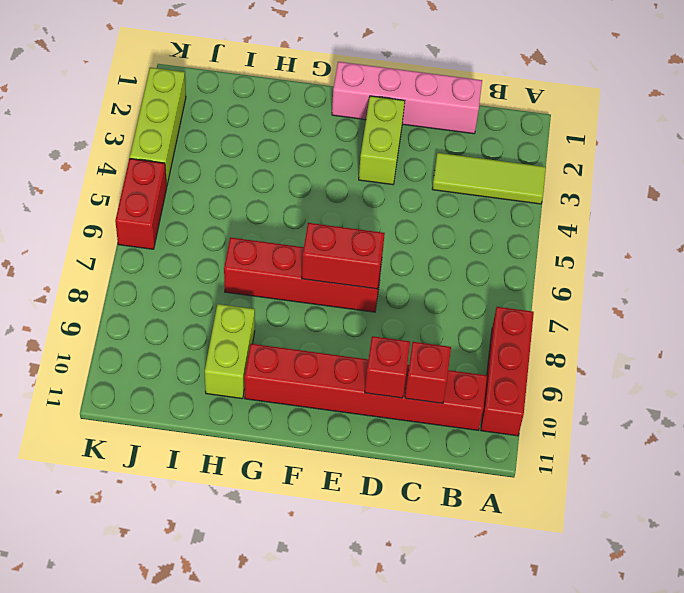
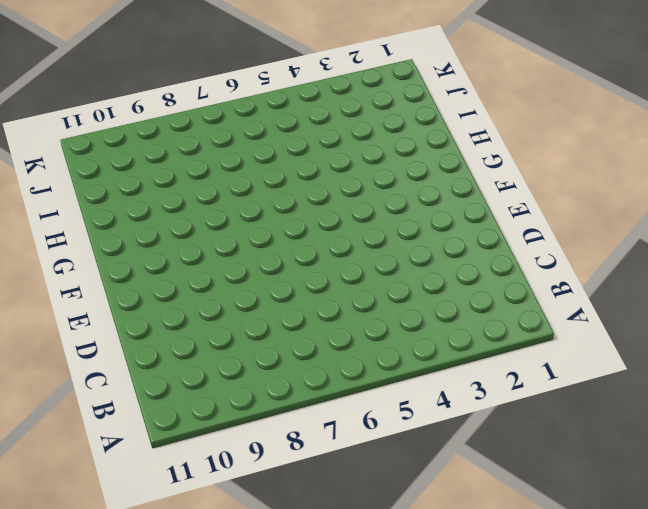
none -> lime tile A3:C3 level 1
none -> red brick A8:A10 level 1
none -> red brick B10:G10 level 1

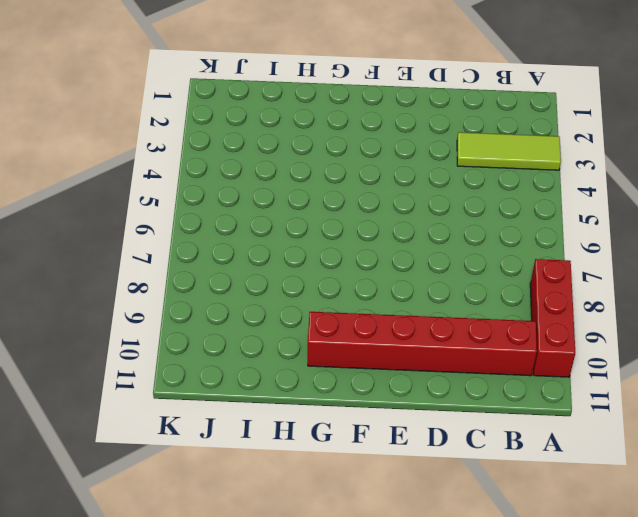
none -> pink brick C1:F1 level 1
none -> lime brick E2:E3 level 1
none -> red brick E7:H7 level 1

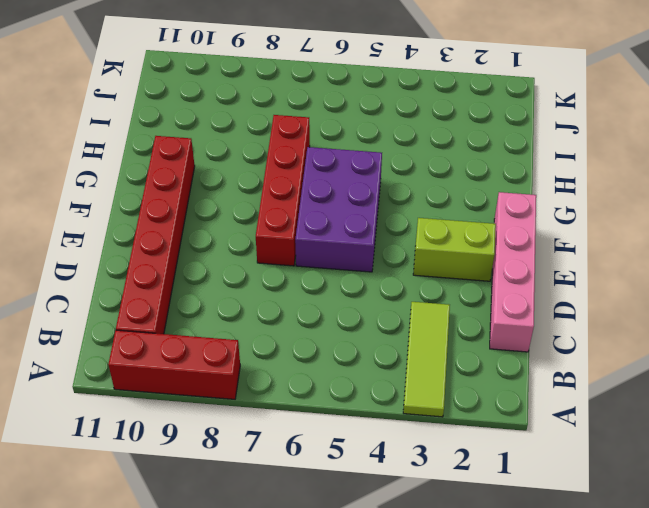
purple brick E5:G6 level 1 -> none
none -> lime brick H9:H10 level 1
none -> lime brick K2:K4 level 1
none -> red brick K5:K6 level 1

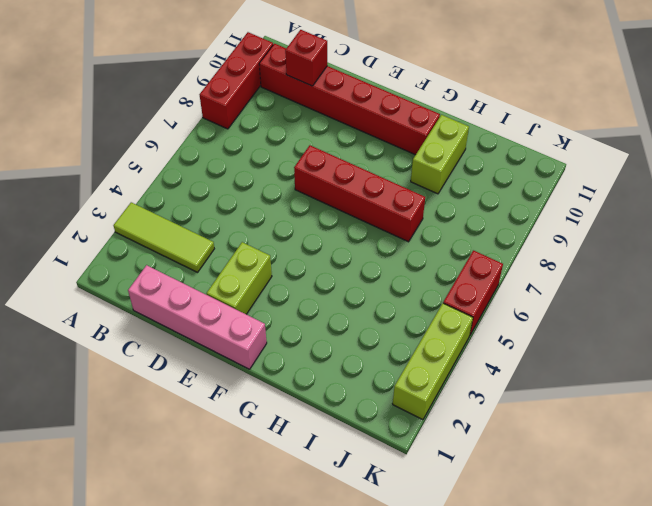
none -> red brick D10 level 2
none -> red brick E7:F7 level 2

